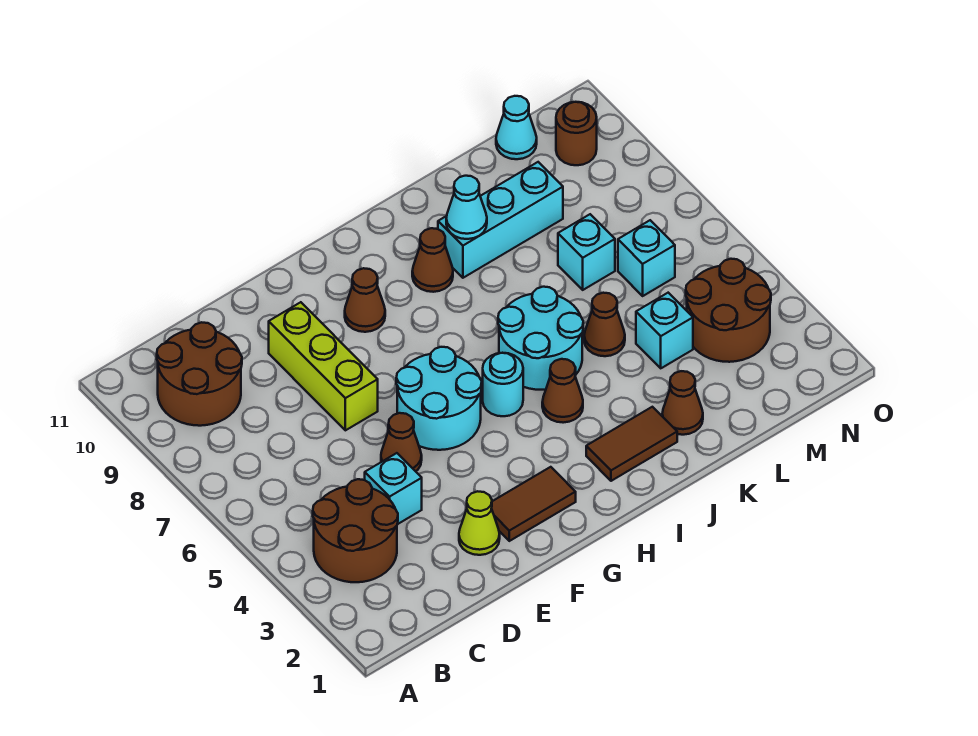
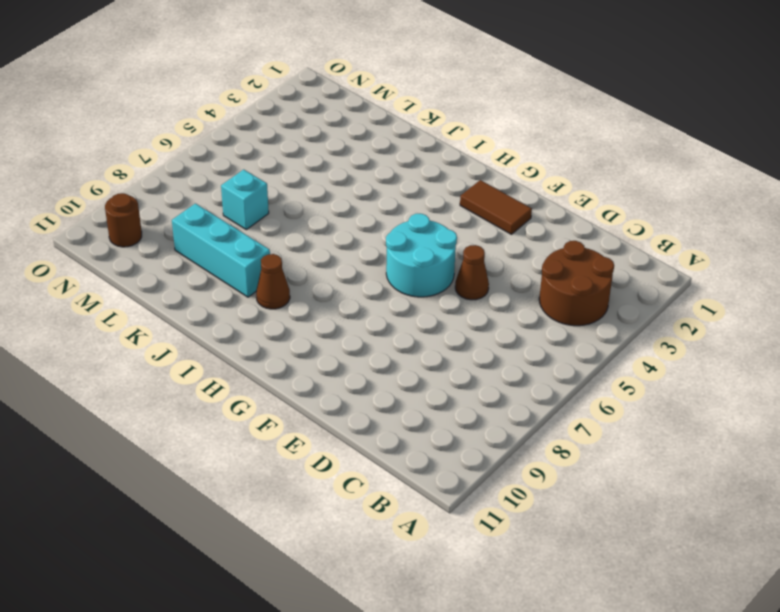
none -> brown round brick B9:C10 level 1
none -> cyan brick D4 level 1
none -> lime cone E2 level 1

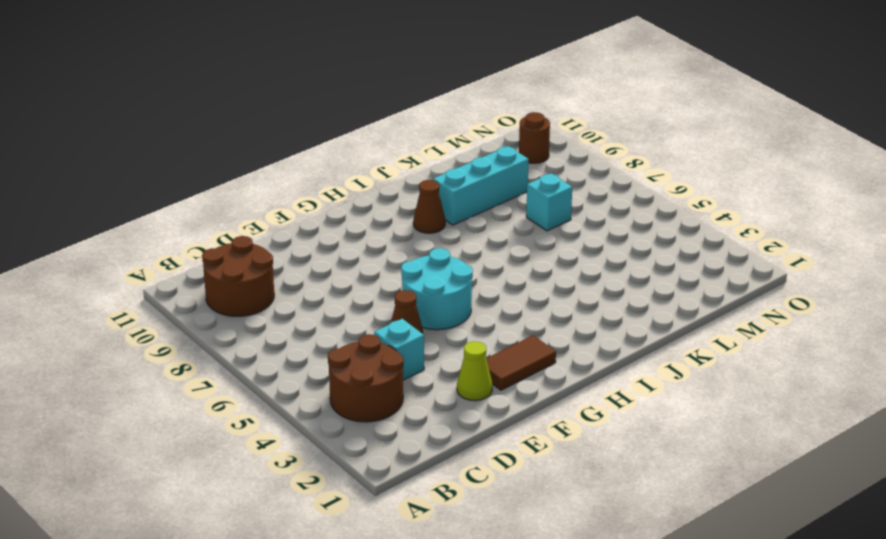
none -> lime brick E7:E9 level 1
none -> brown cone G9 level 1
none -> cyan round brick H5 level 1

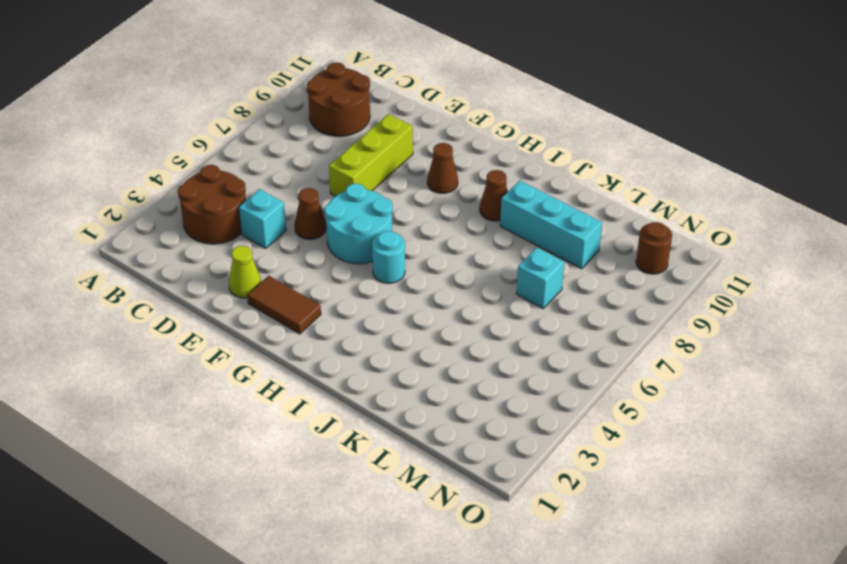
none -> brown tile I2:J2 level 1
none -> brown cone I4 level 1
none -> cyan round brick I5:J6 level 1

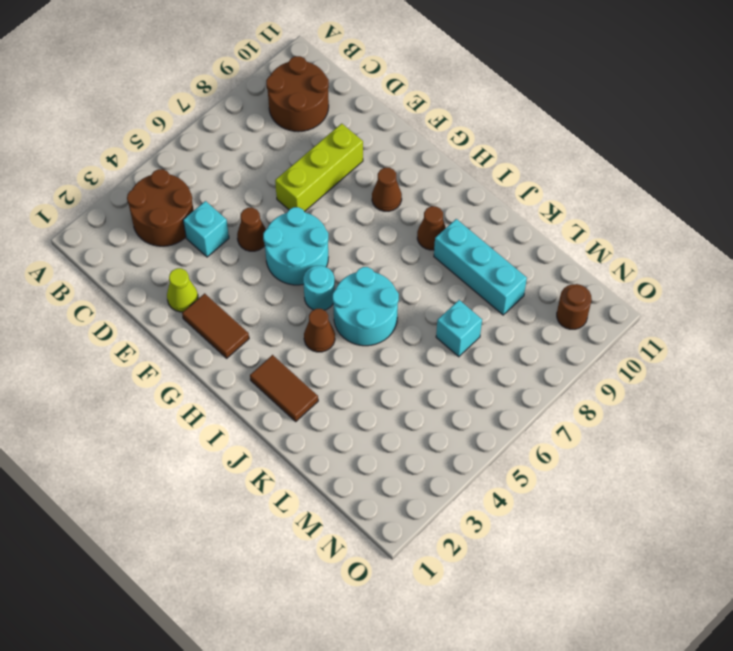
none -> brown cone K2 level 1
none -> brown cone K5 level 1
none -> cyan brick L4 level 1

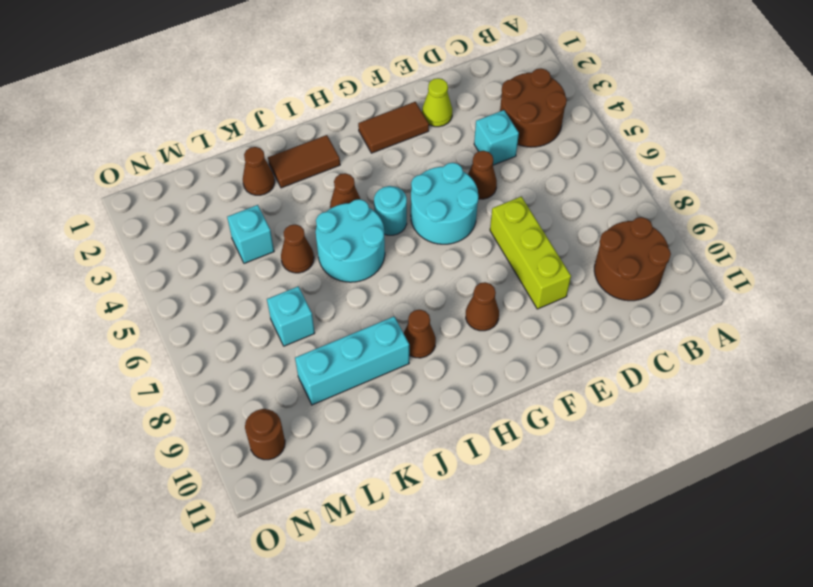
none -> brown round brick M3:N4 level 1
none -> cyan brick M6 level 1
none -> cyan cone M11 level 1

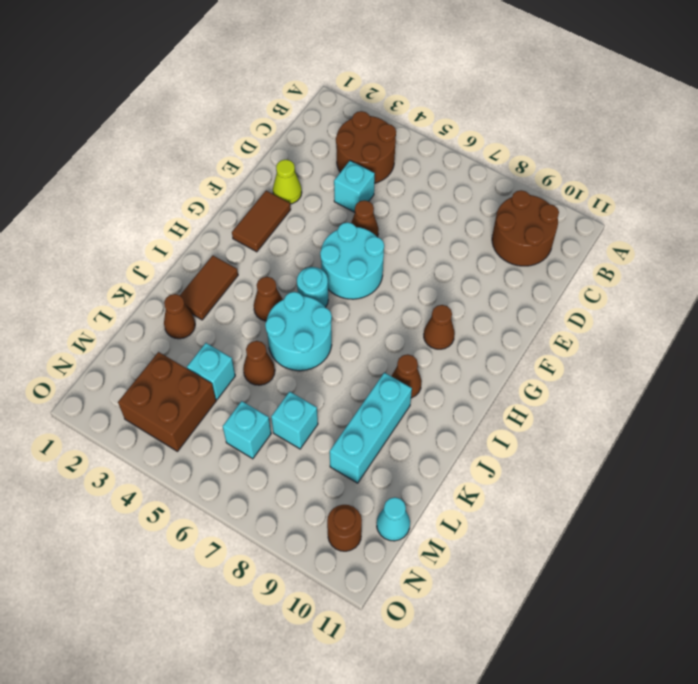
brown brick M3:N4 level 1 -> brown round brick M3:N4 level 1
none -> lime brick E7:E9 level 1
none -> cyan cone J9 level 2

